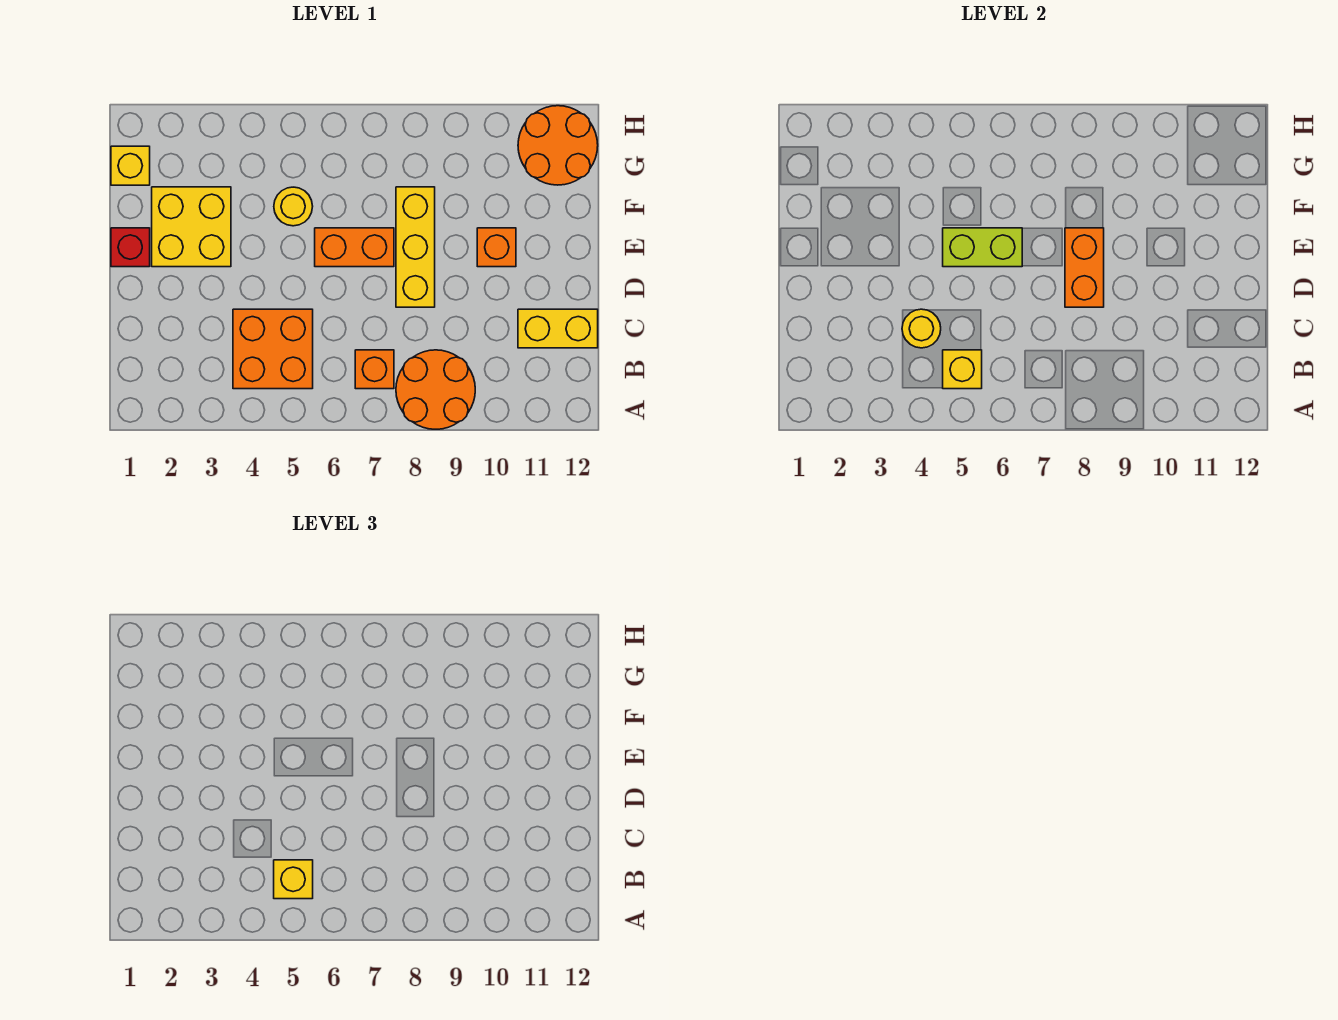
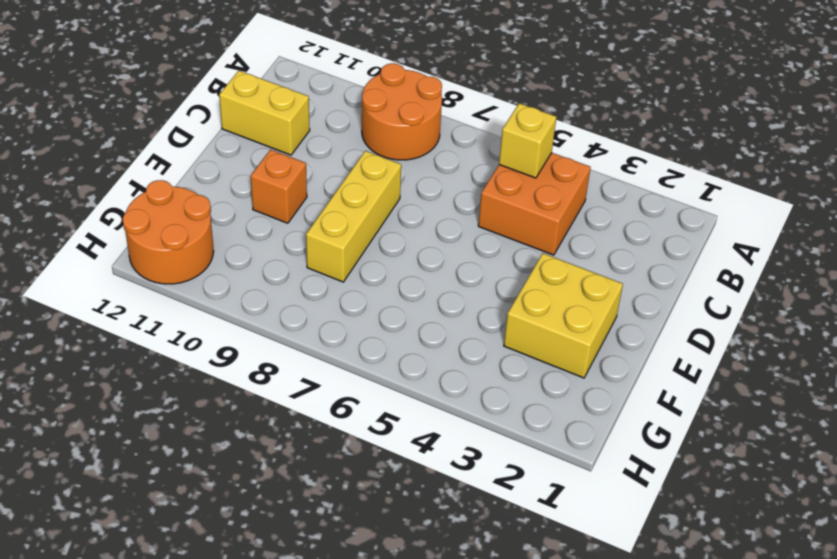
none -> orange brick B7 level 1
none -> red brick E1 level 1
none -> orange brick E6:E7 level 1

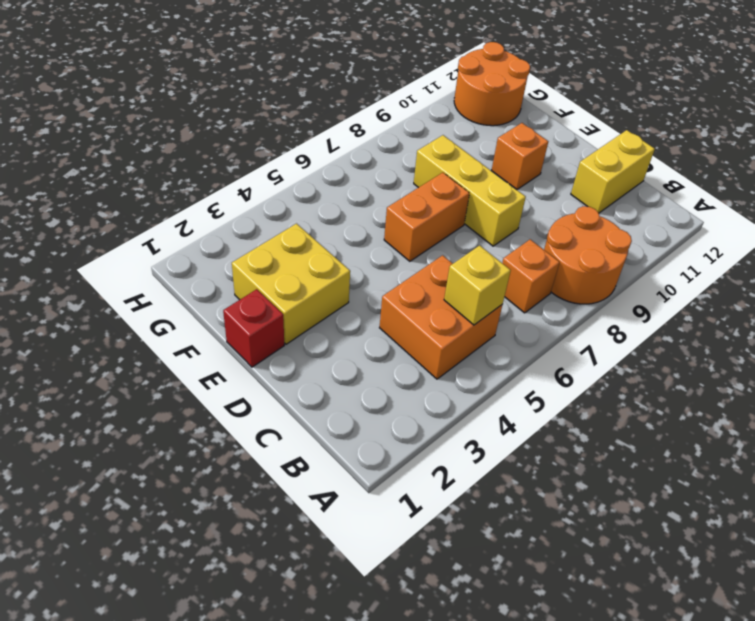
none -> yellow round brick F5 level 1
none -> yellow brick G1 level 1
none -> yellow round brick C4 level 2

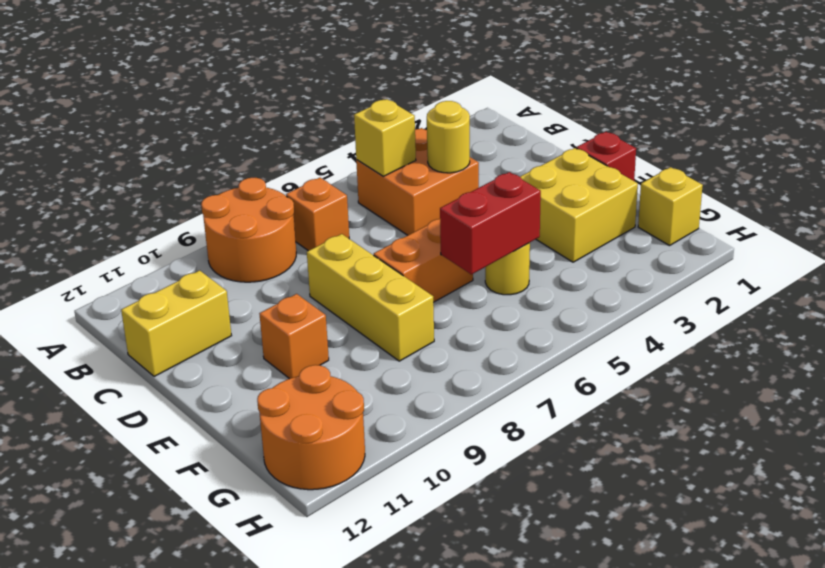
red brick F5:F6 level 2 -> none
none -> orange brick D8:E8 level 2
none -> lime brick E5:E6 level 2
none -> yellow brick B5 level 3

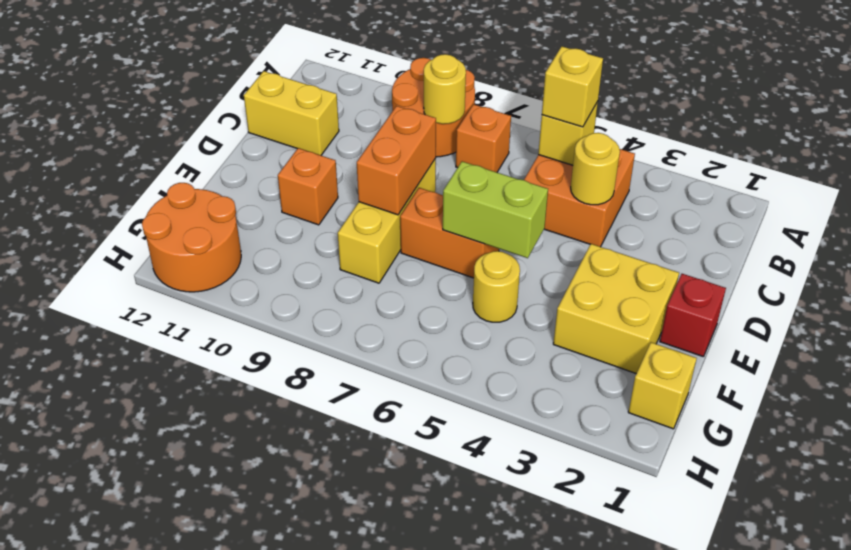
yellow round brick B8 level 2 -> none

